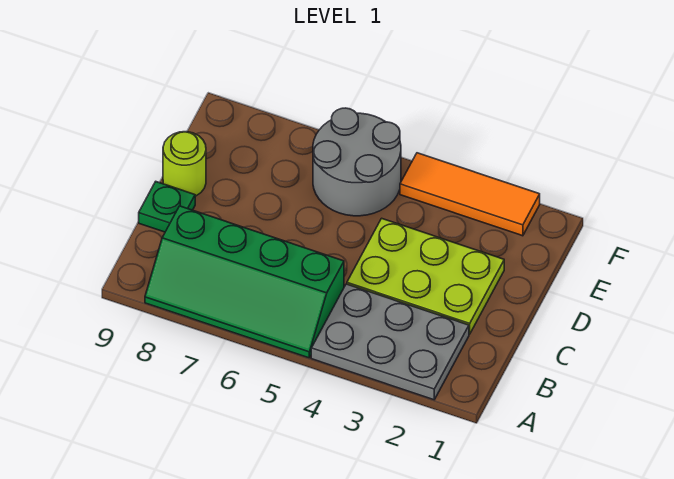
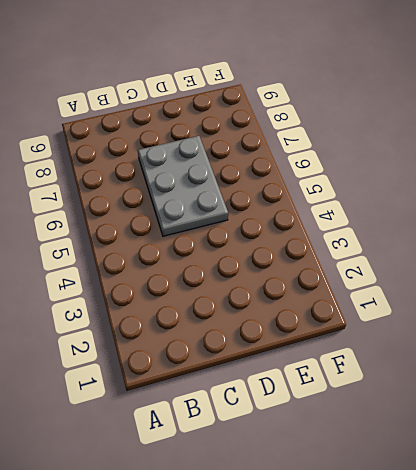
grey plate C5:D7 level 1 -> grey plate A2:B4 level 1
none -> green slope A5:B8 level 1 top B
none -> lime plate C2:D4 level 1

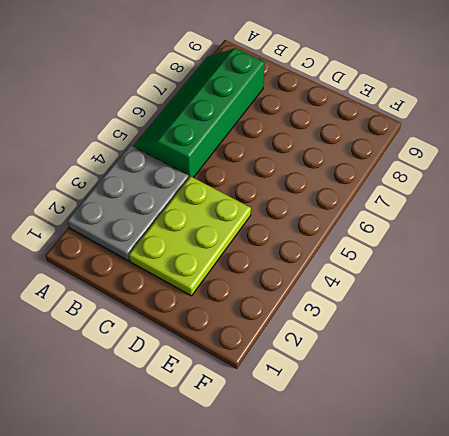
none -> green plate C9 level 1
none -> lime round brick D9 level 1

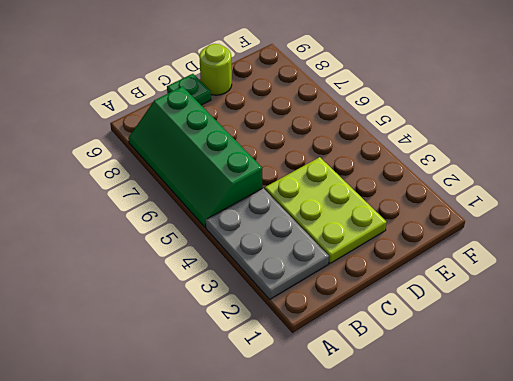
none -> grey round brick E5:F6 level 1
none -> orange tile F2:F4 level 1

